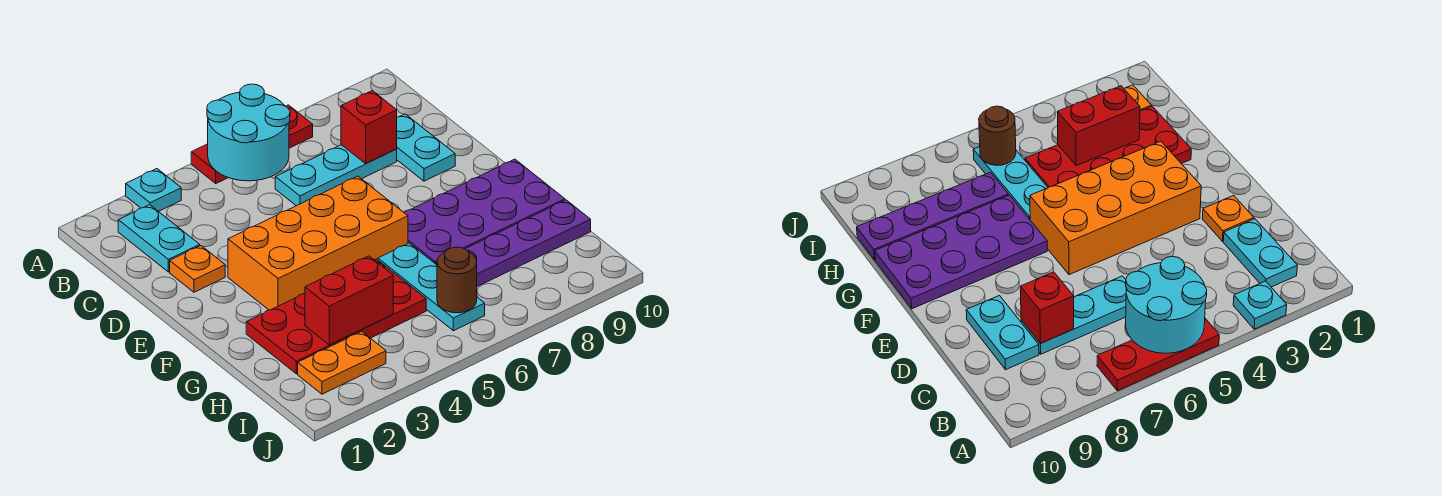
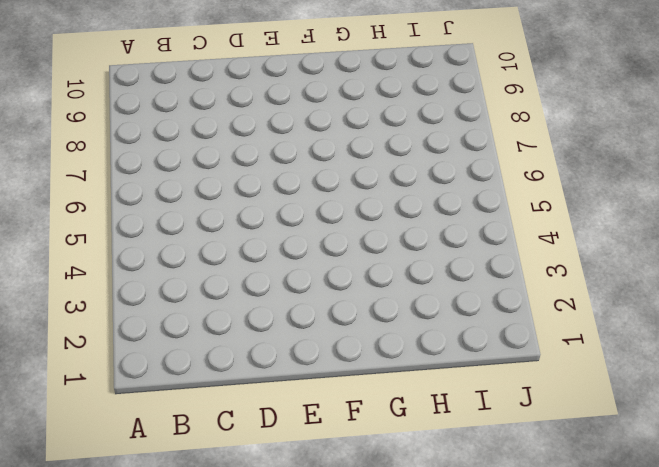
none -> cyan plate A3 level 1
none -> red plate A5:A7 level 1
none -> cyan plate B2:C2 level 1

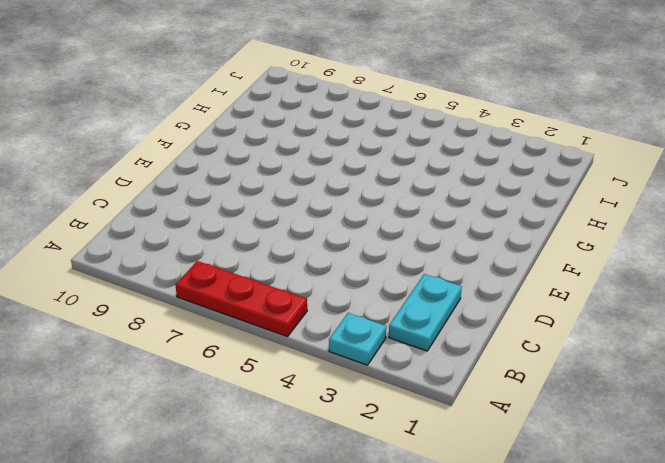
none -> cyan plate C6:C8 level 1
none -> cyan plate C9:D9 level 1
none -> orange plate D2 level 1

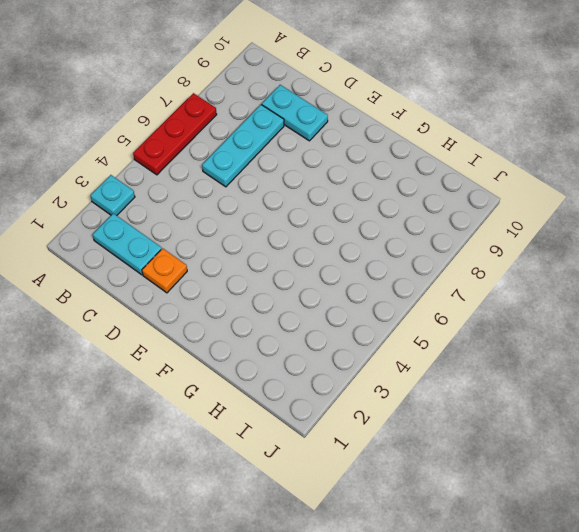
none -> orange brick E3:F6 level 1
none -> purple plate F7:G10 level 1
none -> red plate G2:H5 level 1

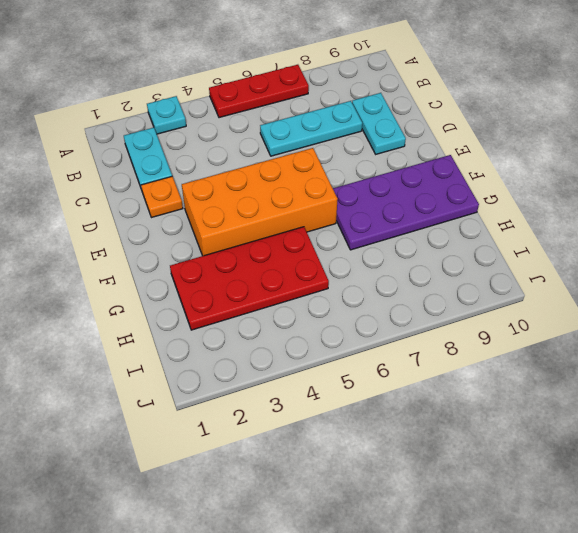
none -> cyan plate G6:I6 level 1
none -> purple plate H7:H10 level 1
none -> orange plate I2:I3 level 1

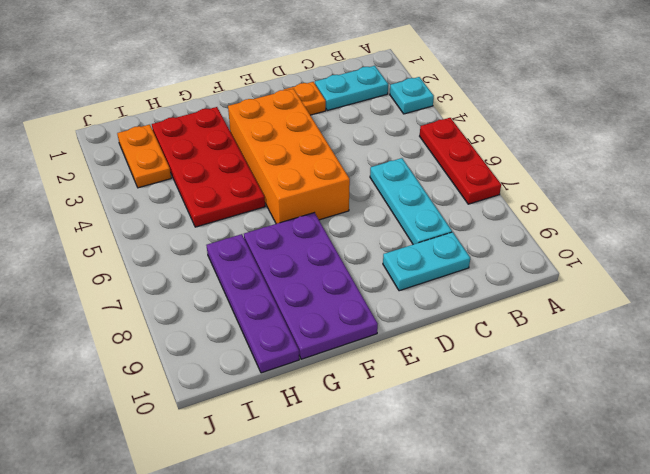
none -> cyan plate G6:I6 level 1
none -> cyan round brick A5:B6 level 2
none -> red brick C8 level 2

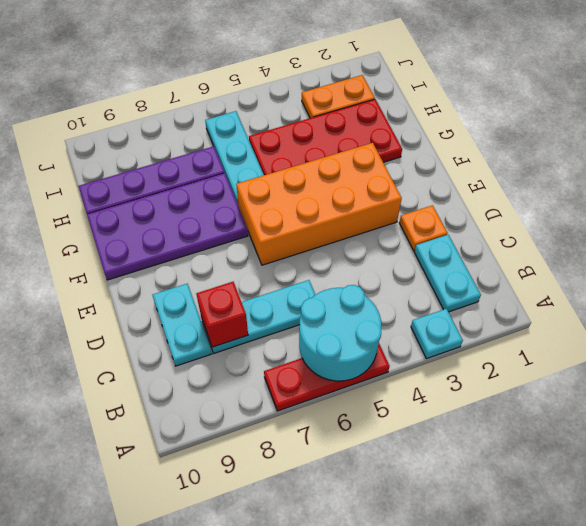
none -> red brick H3:H4 level 2
none -> brown round brick I6 level 2

